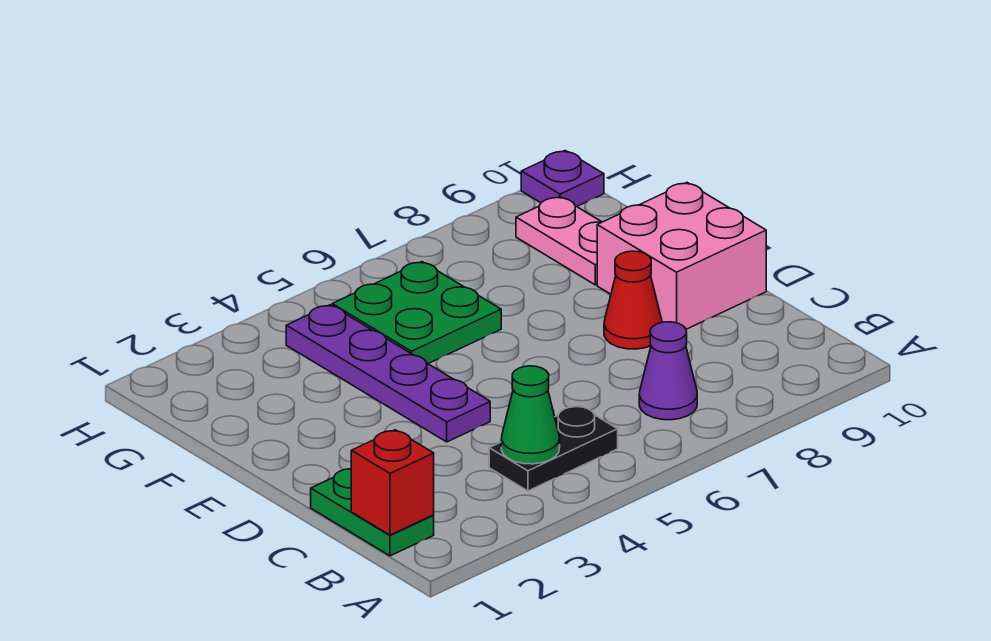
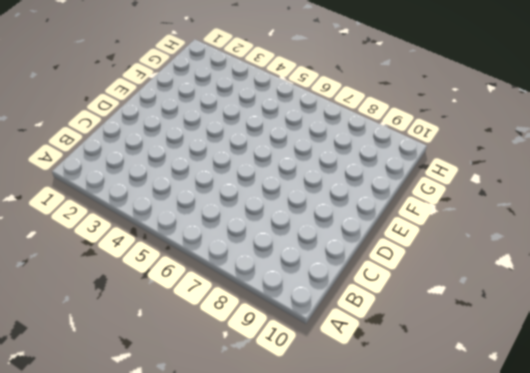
none -> green plate B1:C1 level 1
none -> black plate B4:B5 level 1

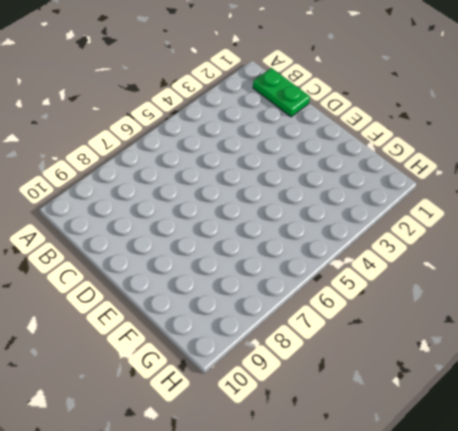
none -> black plate B4:B5 level 1
none -> purple cone B7 level 1

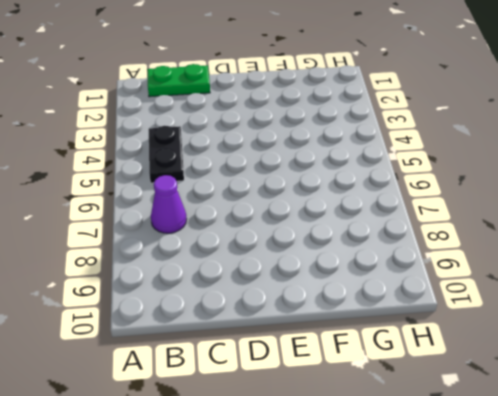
none -> purple plate D4:G4 level 1
none -> red cone D8 level 1

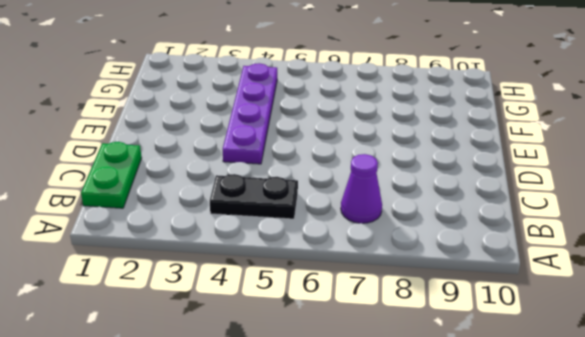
none -> red cone D8 level 1
none -> pink brick D9:E10 level 1

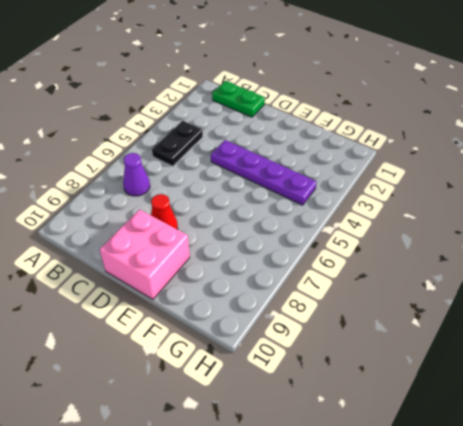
none -> green plate F5:G6 level 1
none -> pink plate F9:G9 level 1

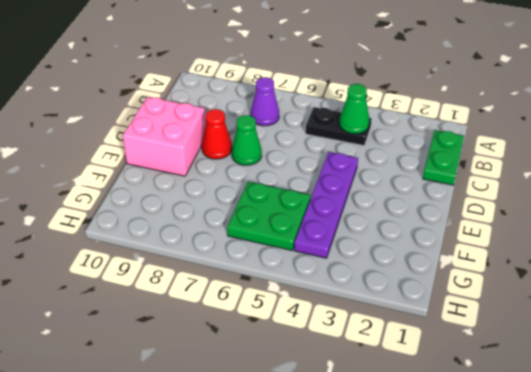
green cone D7 level 1 -> none
none -> pink plate F9:G9 level 1
none -> purple plate H10 level 1

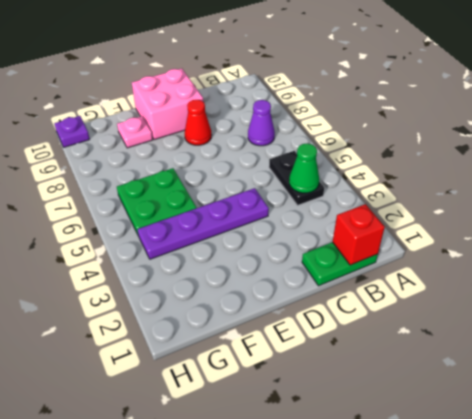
pink plate F9 level 1 -> pink plate F9:G9 level 1

